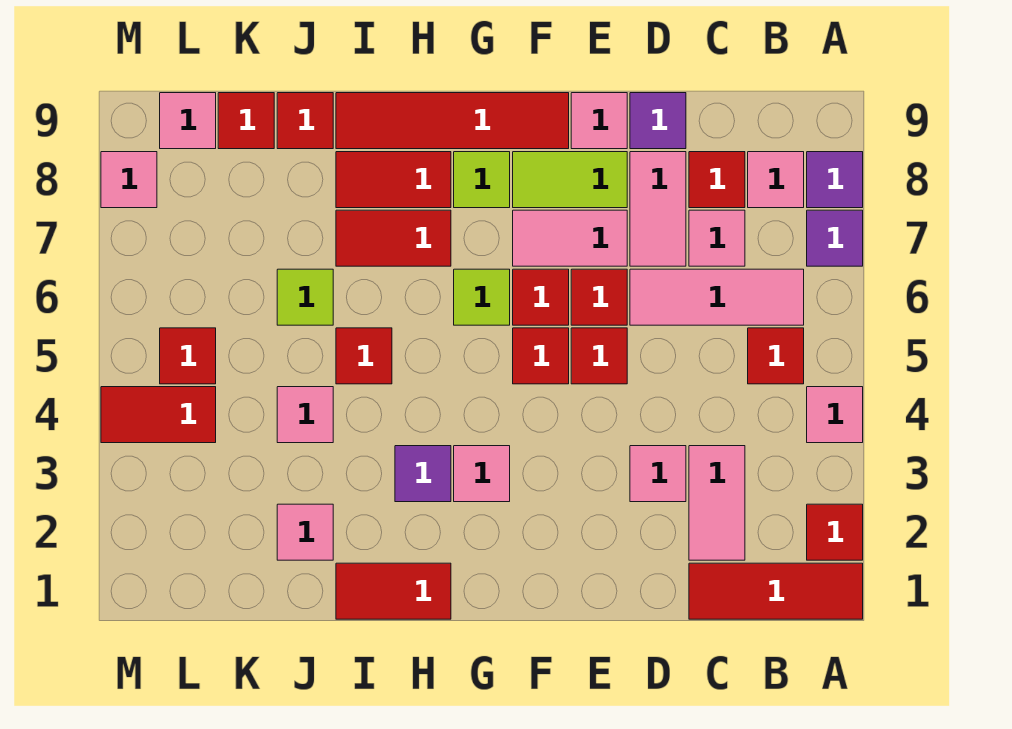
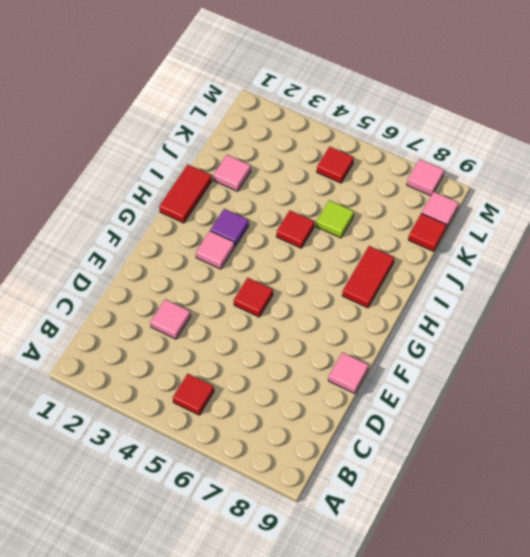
none -> red tile A1:C1 level 1
none -> red tile A2 level 1
none -> pink tile A4 level 1
none -> purple tile A7 level 1

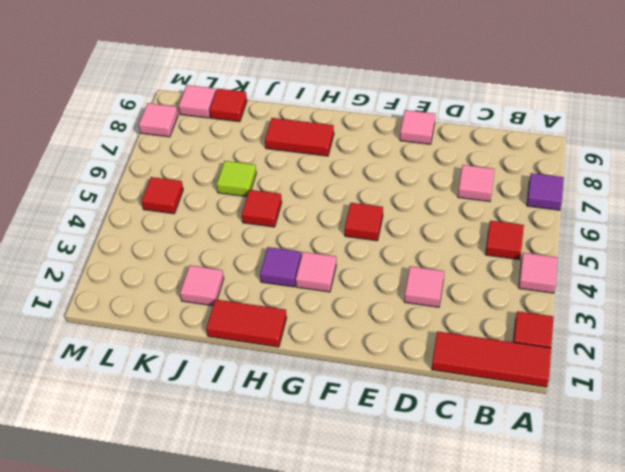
none -> purple tile A8 level 1
none -> pink tile B6:D6 level 1
none -> pink tile B8 level 1
none -> pink tile C2:C3 level 1

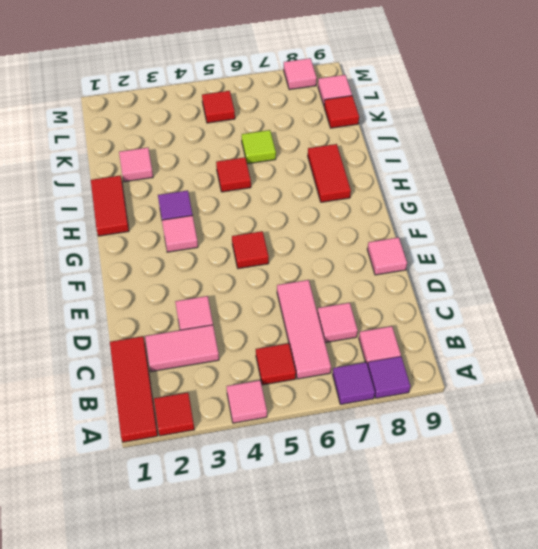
none -> red tile C8 level 1
none -> pink tile D7:D8 level 1
none -> purple tile D9 level 1
none -> red tile E5 level 1

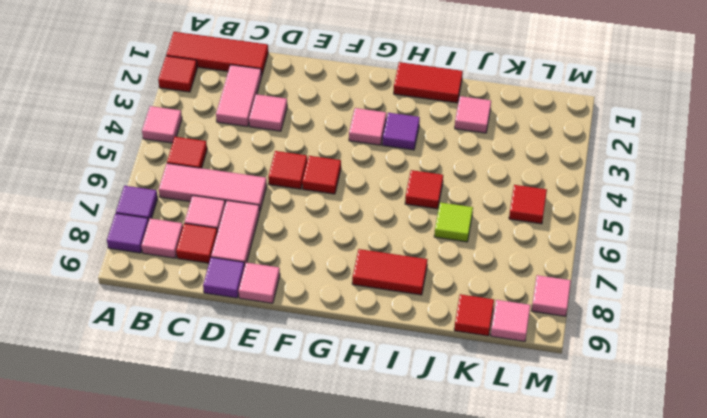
none -> red tile E6 level 1
none -> pink tile E7:F7 level 1
none -> lime tile E8:F8 level 1
none -> red tile F6 level 1

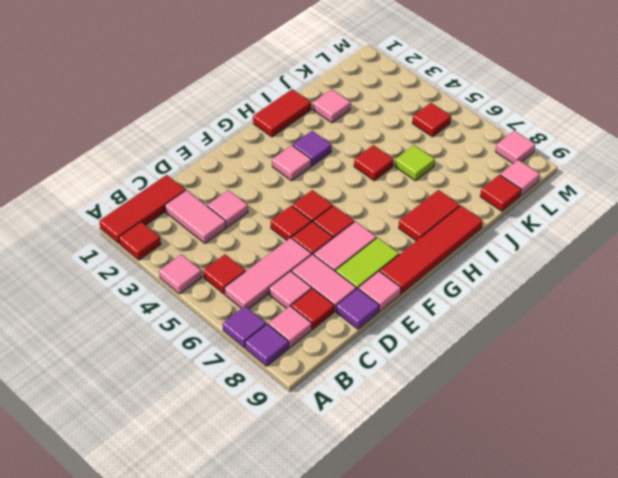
none -> lime tile G6 level 1
none -> lime tile G8 level 1
none -> red tile H7:I7 level 1
none -> pink tile J4 level 1

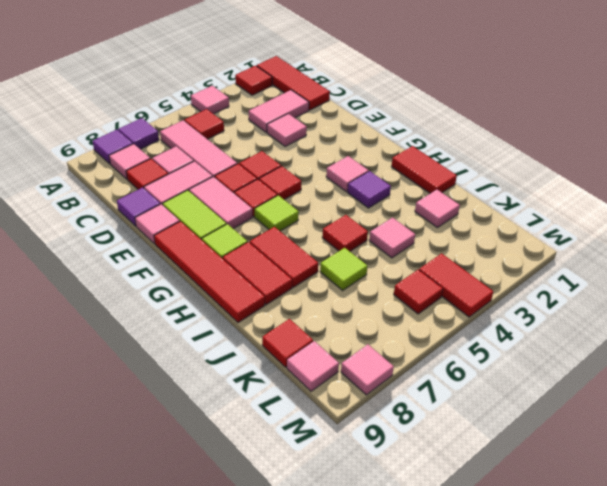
none -> red tile J9 level 1

